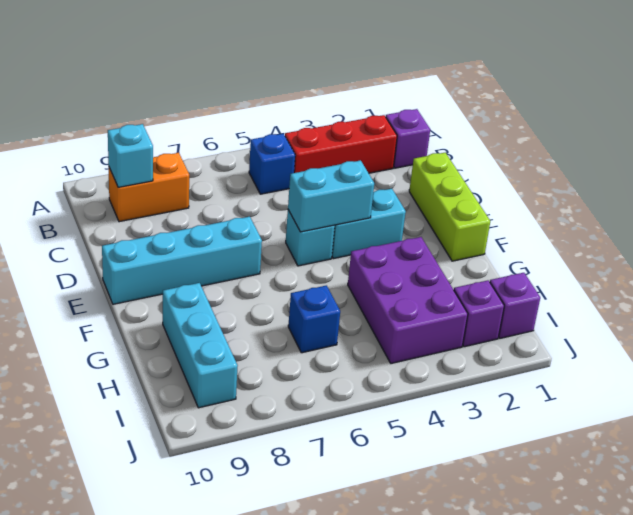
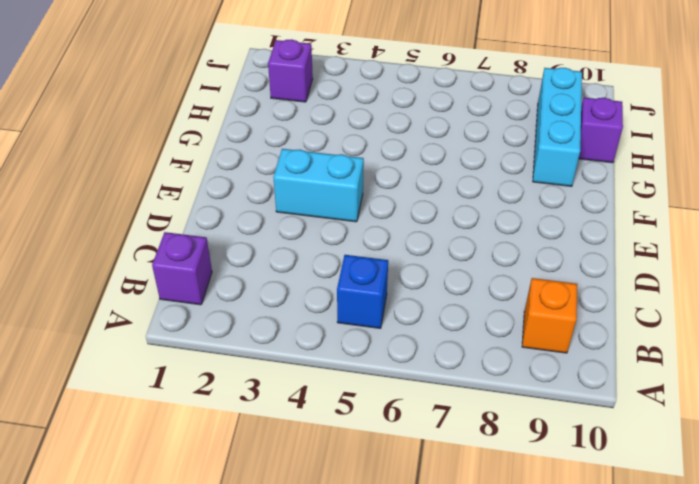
orange brick B9 level 1 -> orange brick B8:B9 level 1
purple brick H10 level 1 -> purple brick I1 level 1
none -> red brick B2:B4 level 1
none -> lime brick D1:F1 level 1
none -> cyan brick E5 level 1

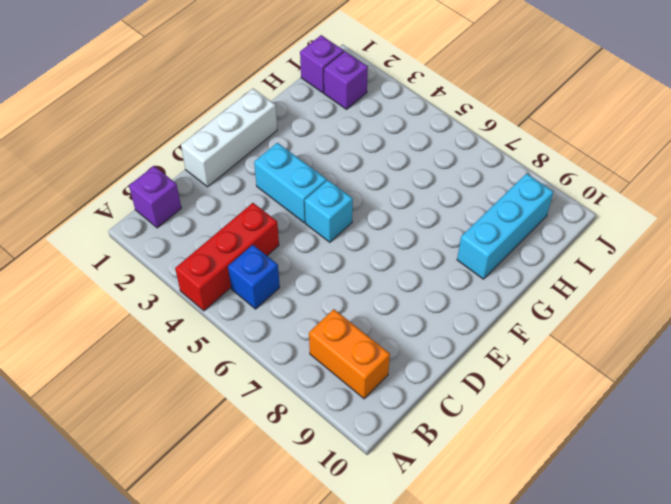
red brick A4:C4 level 1 -> red brick B2:B4 level 1
white brick D1:F1 level 1 -> lime brick D1:F1 level 1
none -> cyan brick E7:E10 level 1
none -> purple brick G3:I4 level 1
none -> blue brick H6 level 1

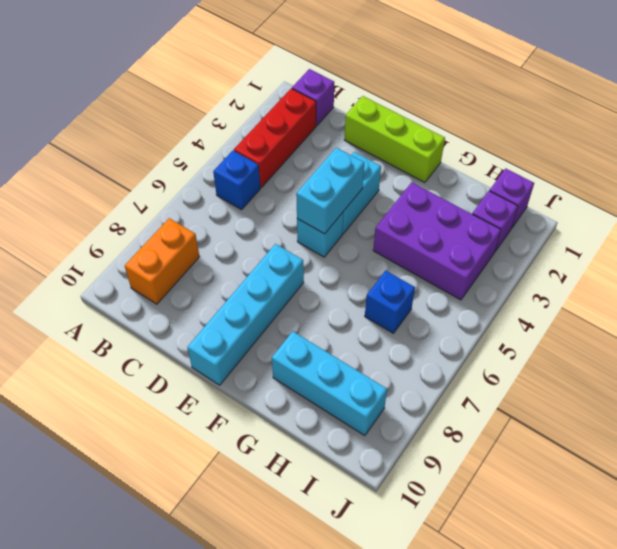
none -> cyan brick B9 level 2

